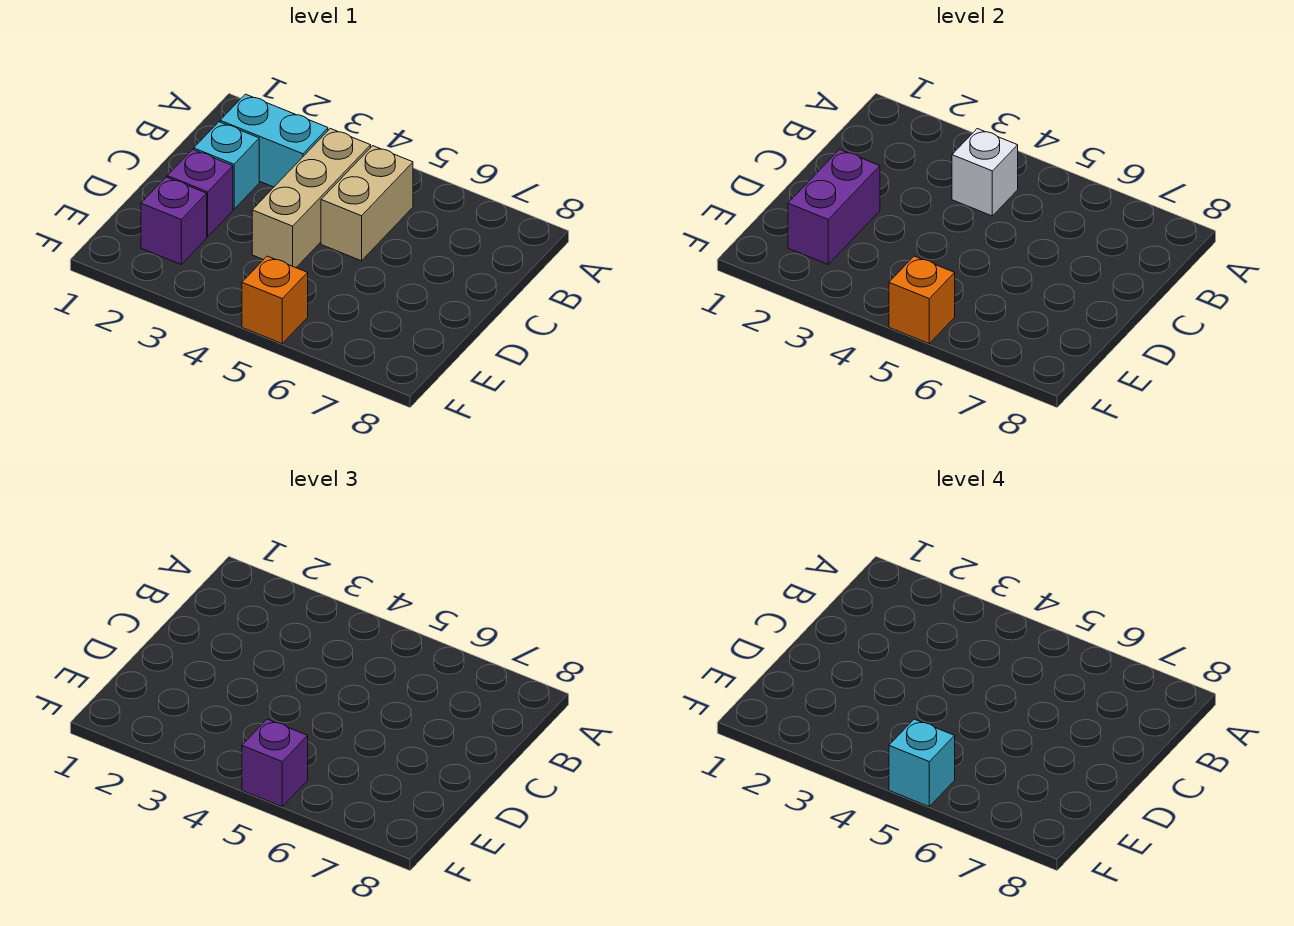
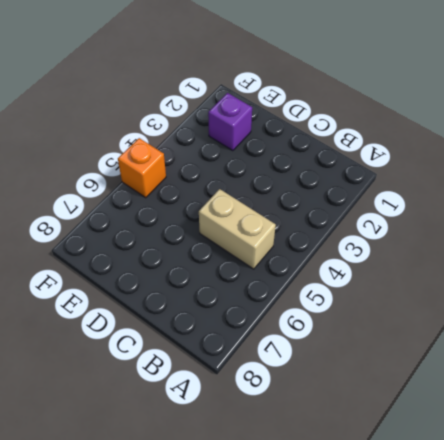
none -> cyan brick B2:B3 level 1
none -> tan brick B4:D4 level 1
none -> cyan brick C2 level 1

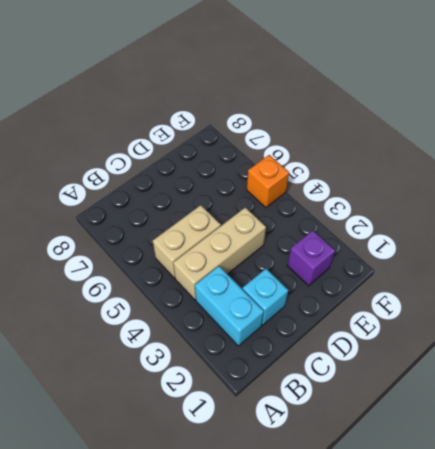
none -> purple brick D2 level 1
none -> white brick B4 level 2
none -> purple brick D2:E2 level 2

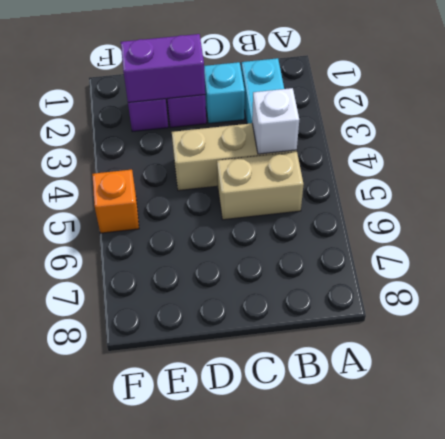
none -> orange brick F5 level 2
none -> purple brick F5 level 3
none -> cyan brick F5 level 4

